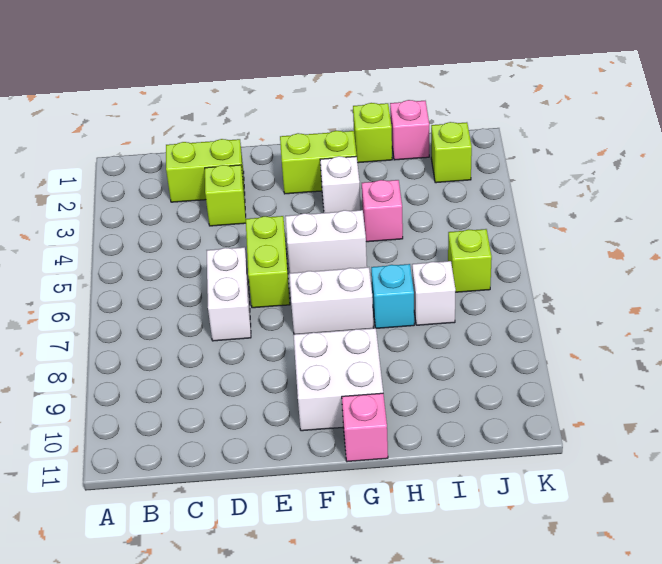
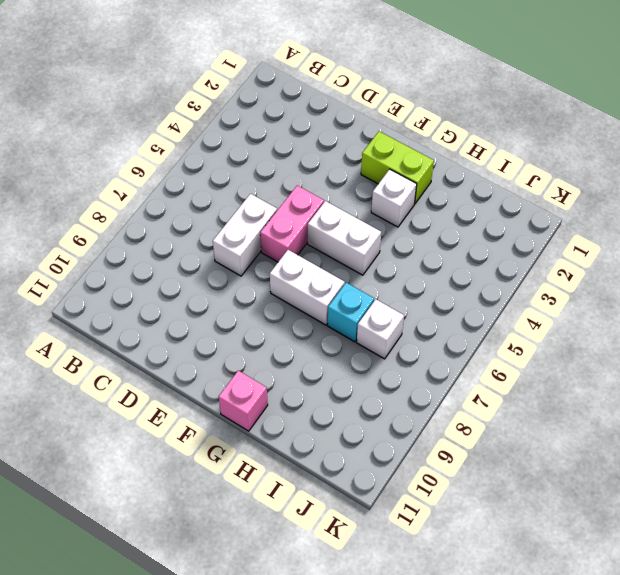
pink brick E5:E6 level 1 -> lime brick E5:E6 level 1
none -> lime brick C2:D2 level 1
none -> lime brick D3 level 1
none -> white brick F9:G10 level 1

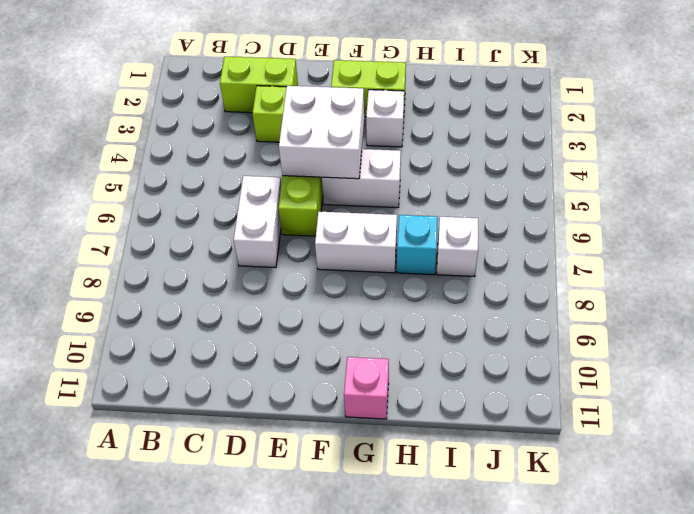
white brick E4:F5 level 2 -> white brick F9:G10 level 1
none -> lime brick H1 level 1
none -> pink brick H4 level 1
none -> pink brick I1 level 1

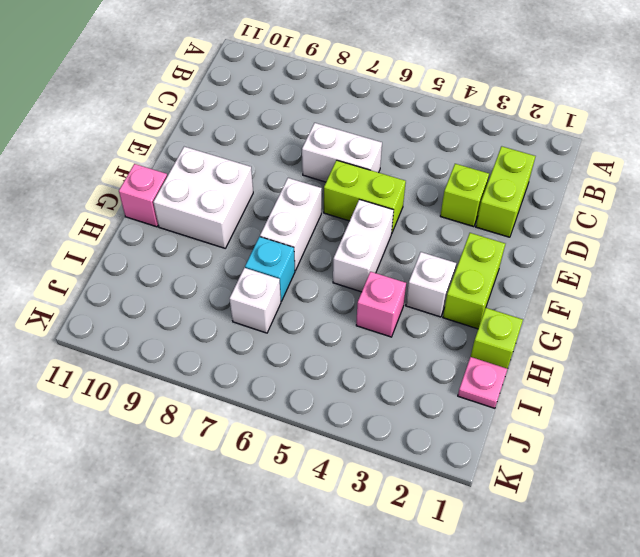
pink plate I1 level 1 -> pink brick I1 level 1
none -> lime brick J2 level 1
none -> lime brick J6 level 1

